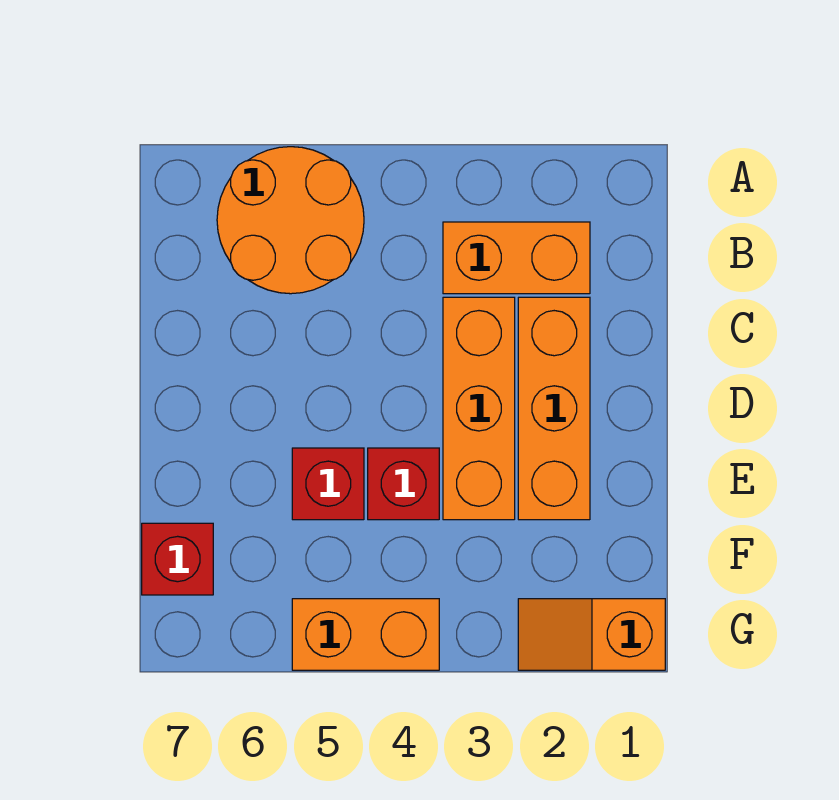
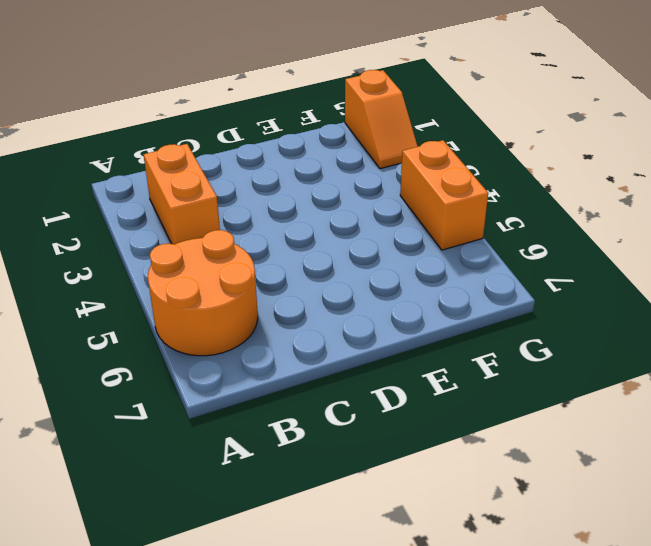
none -> orange brick C2:E2 level 1
none -> orange brick C3:E3 level 1

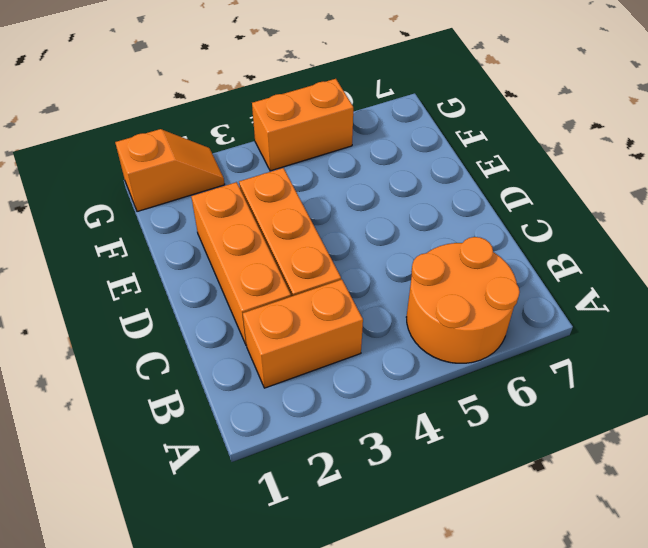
none -> red brick E4 level 1
none -> red brick E5 level 1

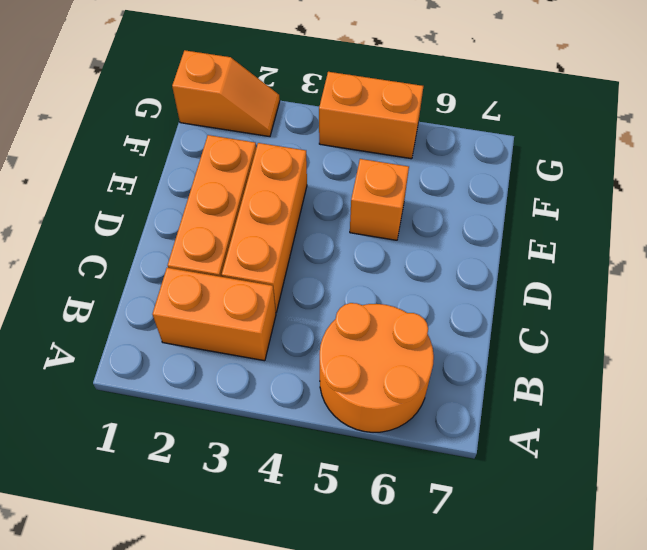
orange brick E5 level 1 -> red brick E5 level 1
none -> red brick E4 level 1
none -> red brick F7 level 1

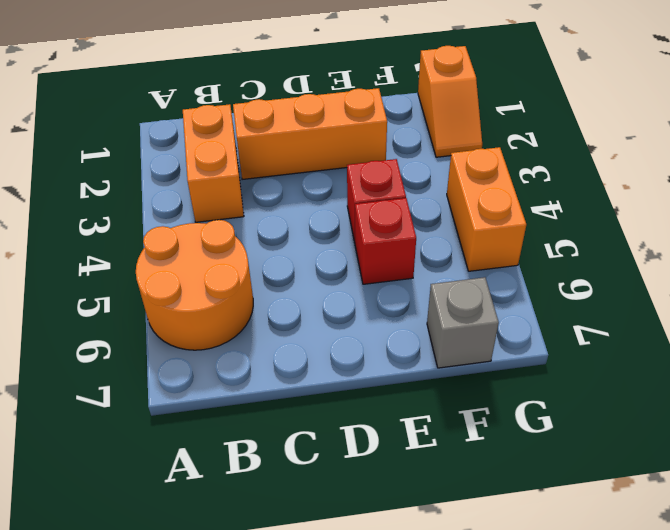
grey brick F7 level 1 -> red brick F7 level 1
none -> orange brick C3:E3 level 1

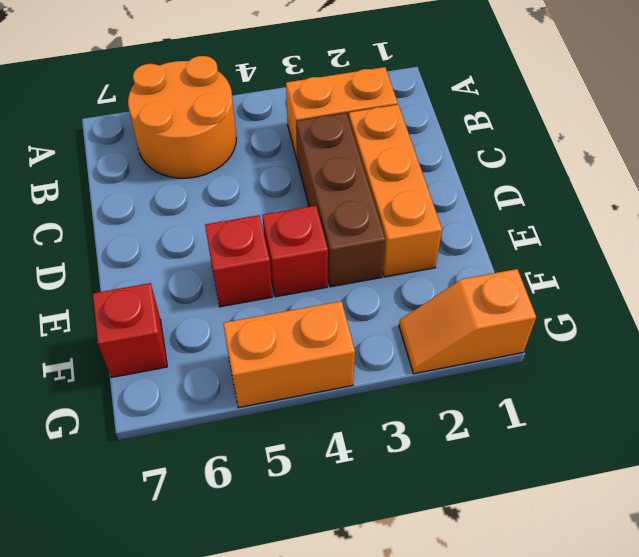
brown brick C3:E3 level 1 -> orange brick C3:E3 level 1

